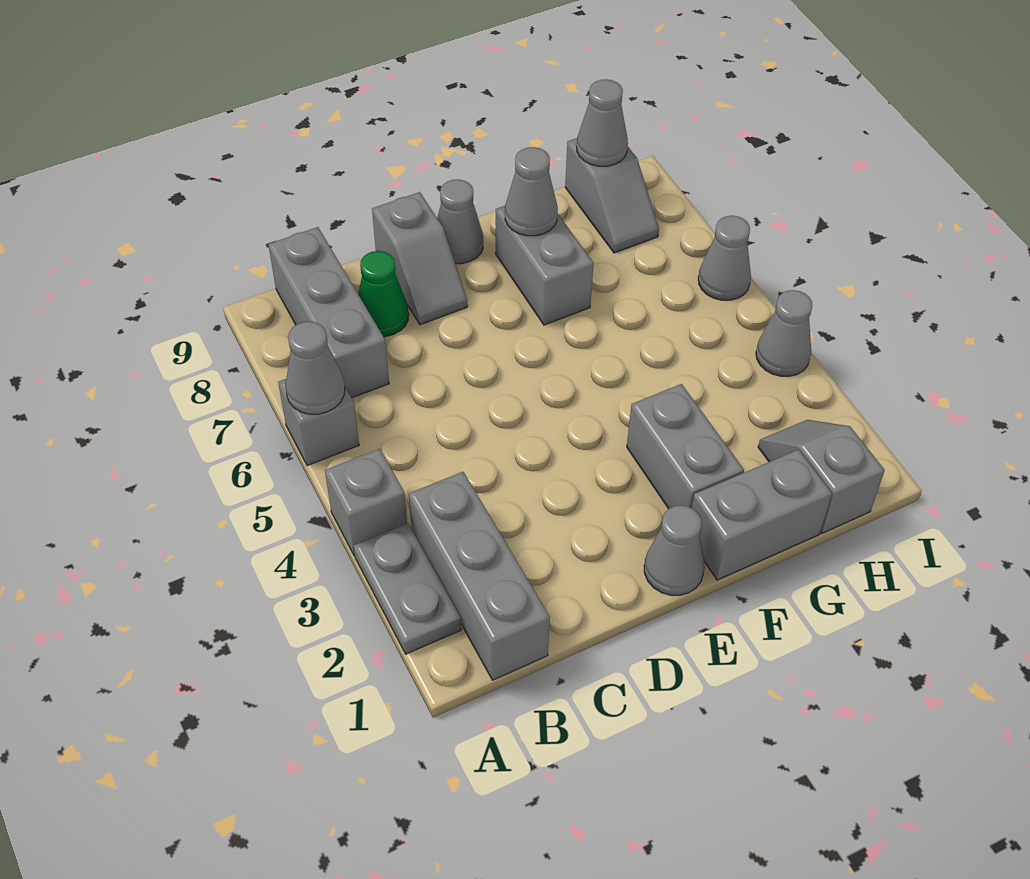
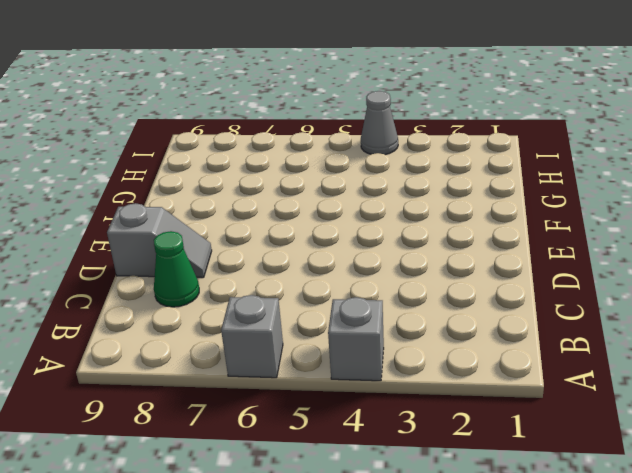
none -> grey plate A2:A3 level 1
none -> grey brick B1:B3 level 1
none -> grey brick B7:B9 level 1

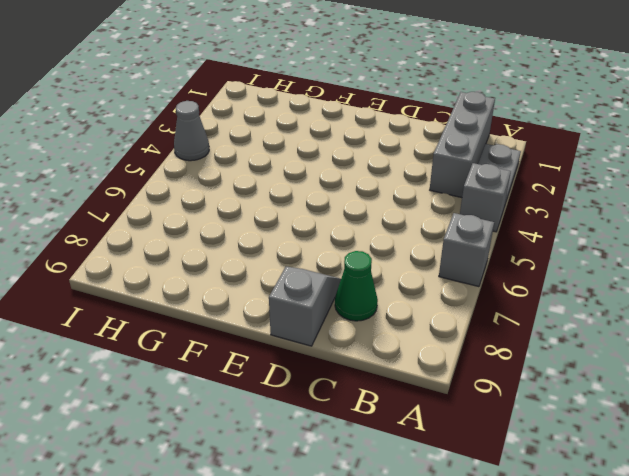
none -> grey brick B7:B9 level 1
none -> grey cone E1 level 1
none -> grey cone E9 level 1

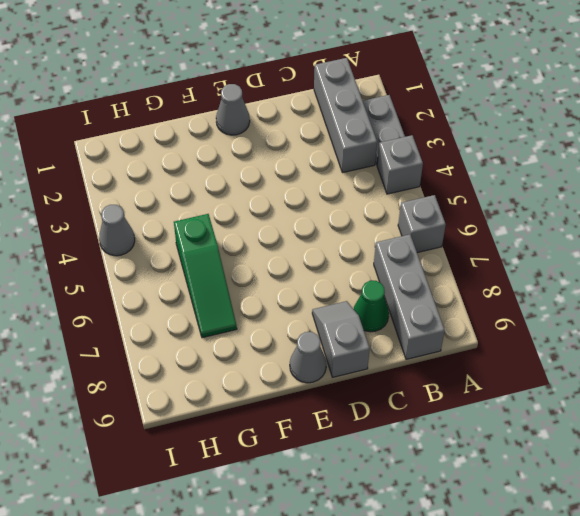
green slope G5:G7 level 1 top 5 -> none
none -> grey brick F1:G1 level 1
none -> grey brick F2:F3 level 1
none -> grey brick F7:F8 level 1

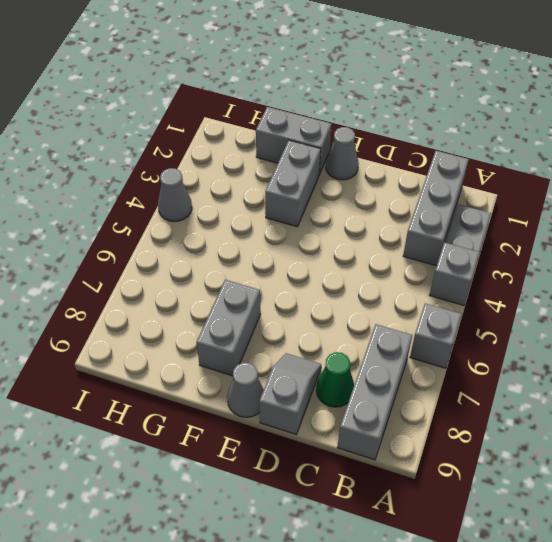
none -> grey slope H1:H2 level 1 top 1
none -> grey slope H8:H9 level 1 top 9
none -> grey cone I6 level 1

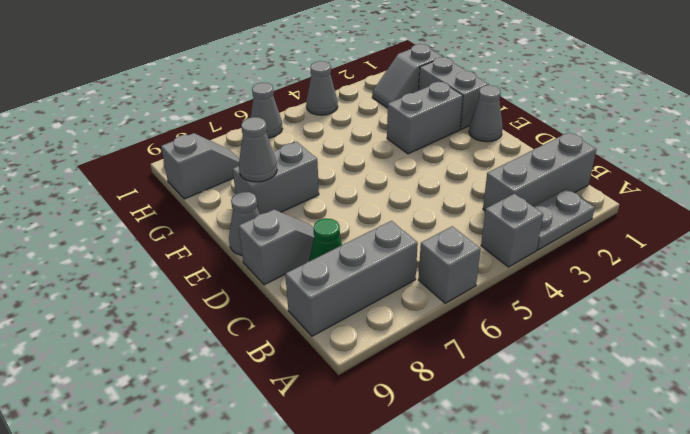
none -> grey cone A6 level 2
none -> grey cone H9 level 2

